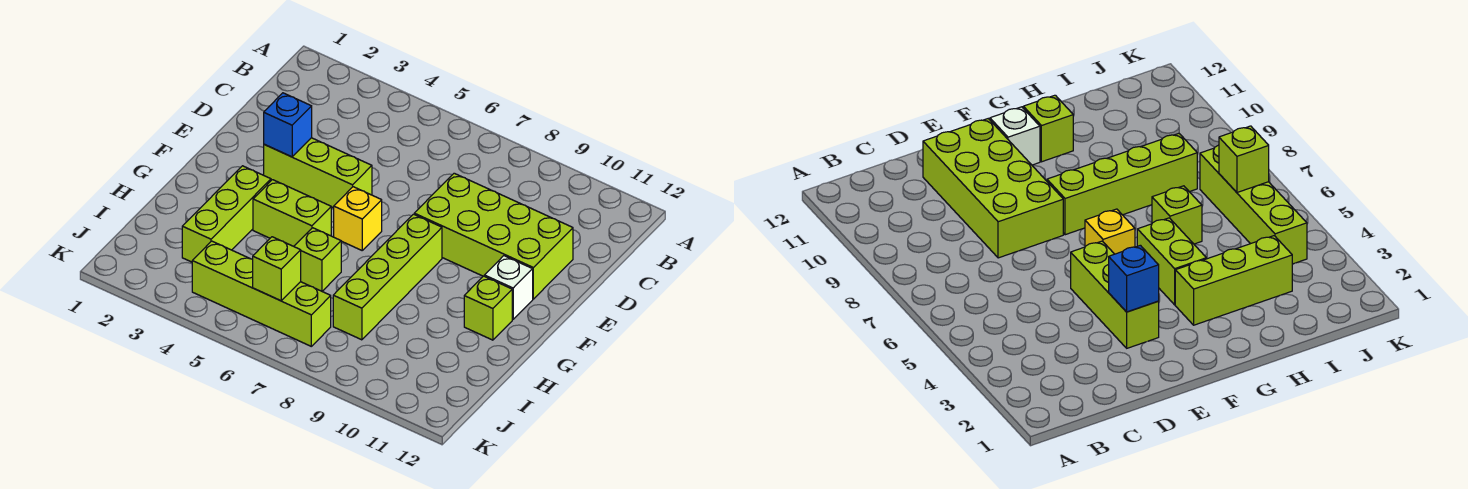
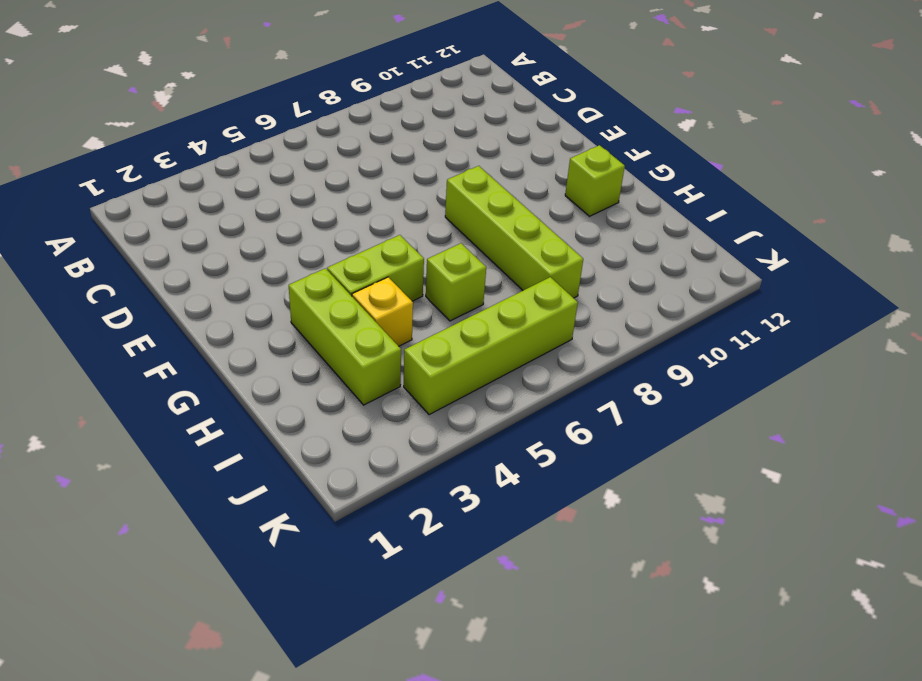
yellow brick H4 level 1 -> yellow brick F6 level 1
none -> lime brick D8:E11 level 1
none -> lime brick E3:E5 level 1
none -> white brick F11 level 1

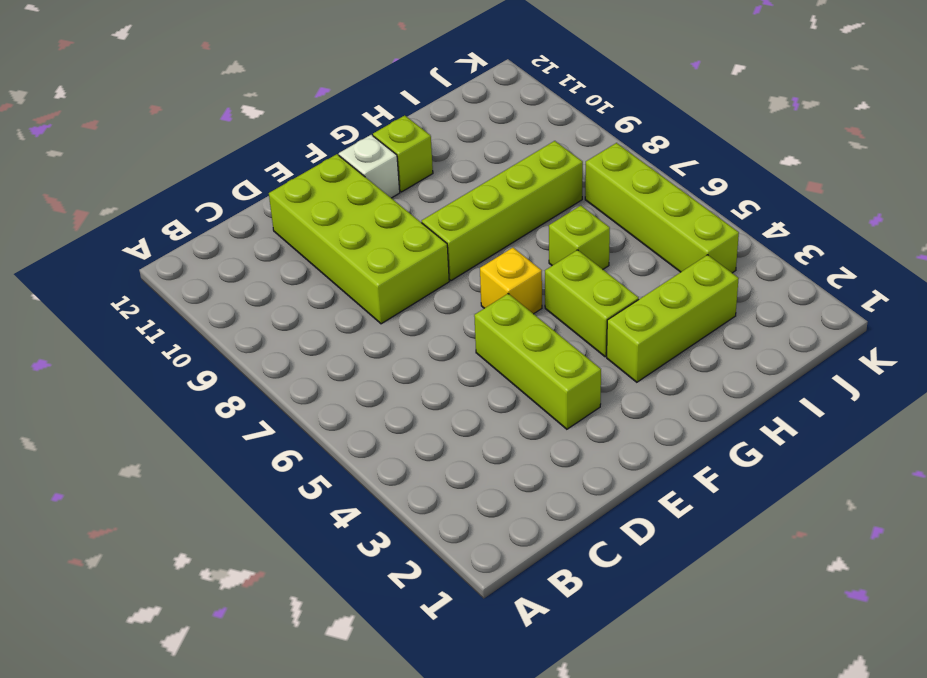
none -> blue brick E3 level 2
none -> lime brick J6 level 2

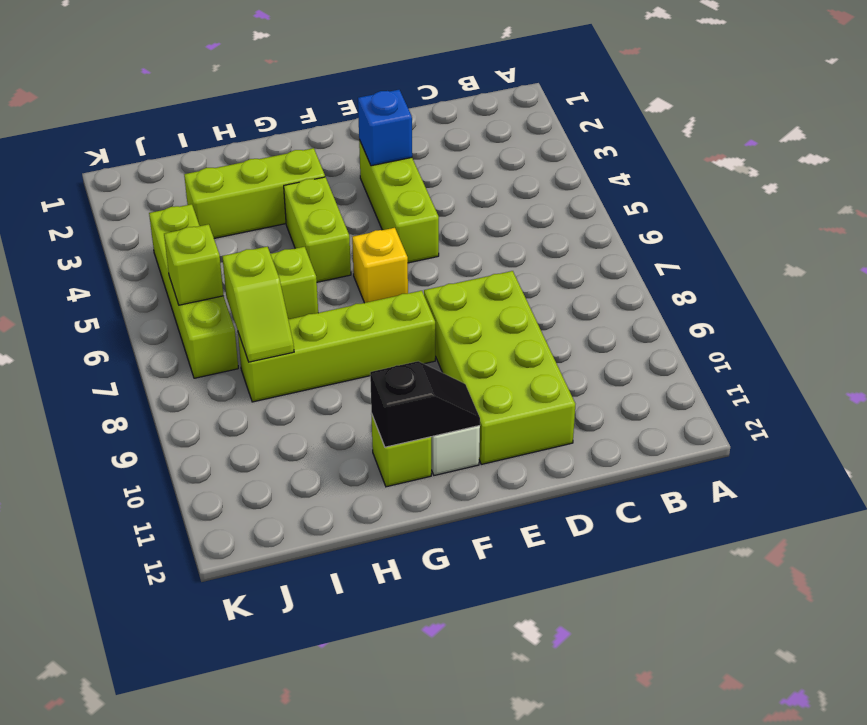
black slope F11:G11 level 2 top G -> none
lime slope I7:I8 level 2 top 7 -> none

